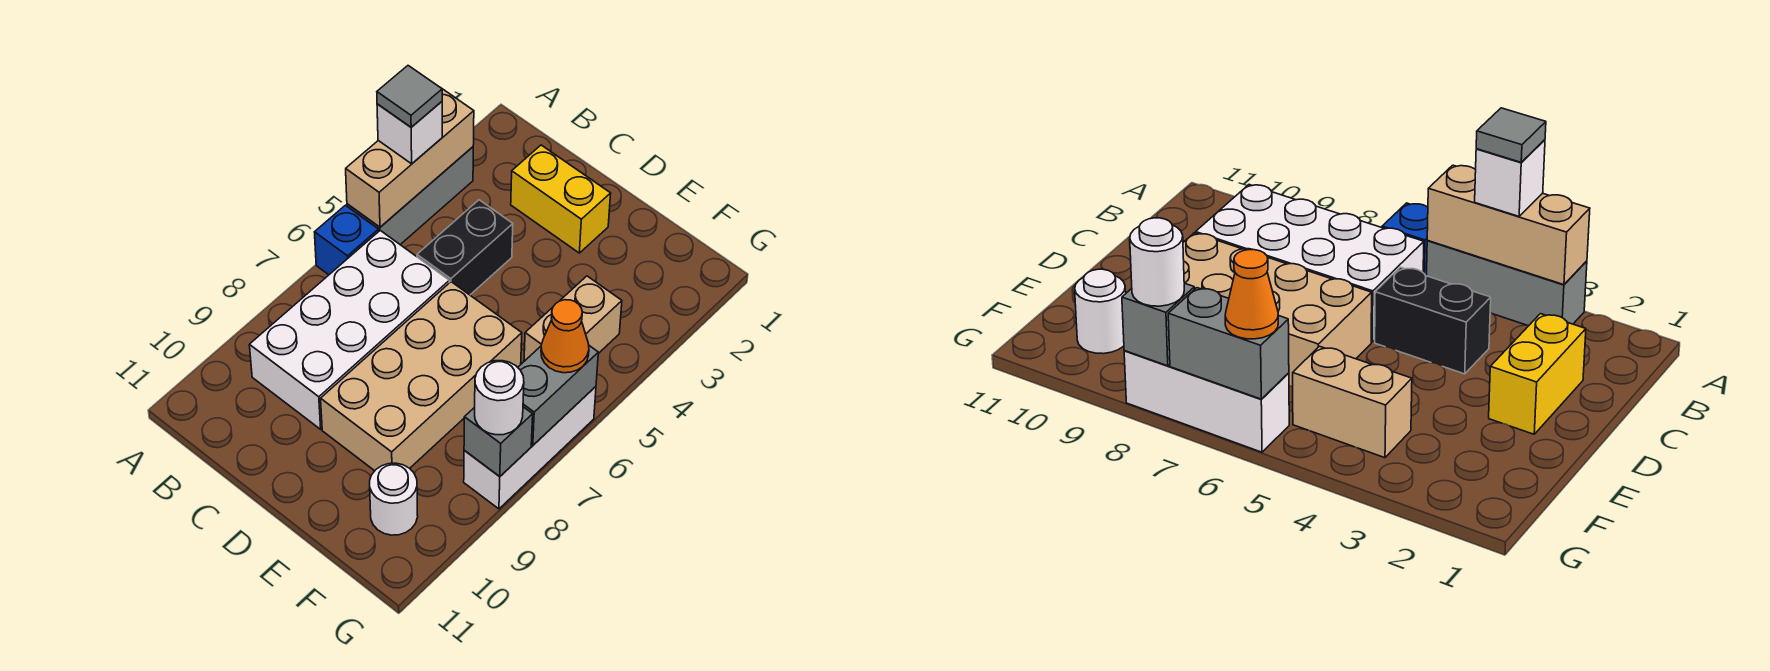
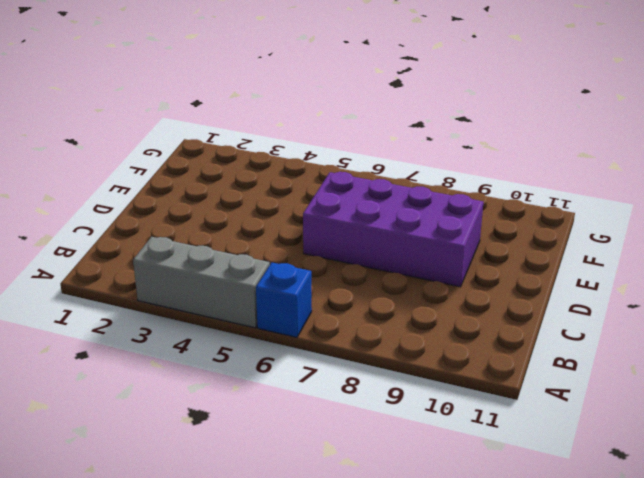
purple brick D6:E9 level 1 -> tan brick D6:E9 level 1
none -> white brick B6:C9 level 1
none -> yellow brick C2:D2 level 1
none -> black brick C4:C5 level 1

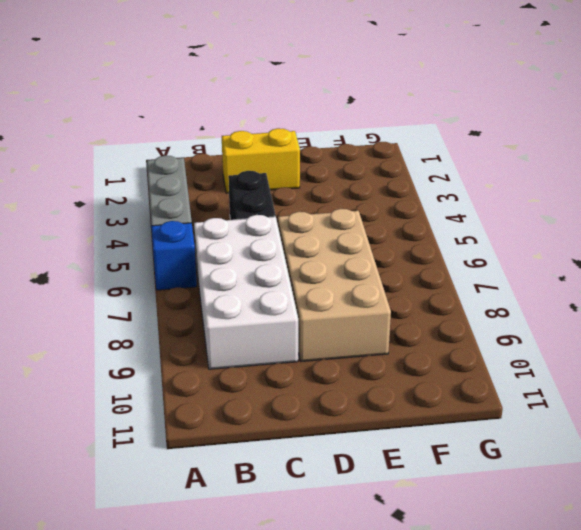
none -> tan brick F4:F5 level 1
none -> white round brick F10 level 1
none -> white brick G6:G8 level 1

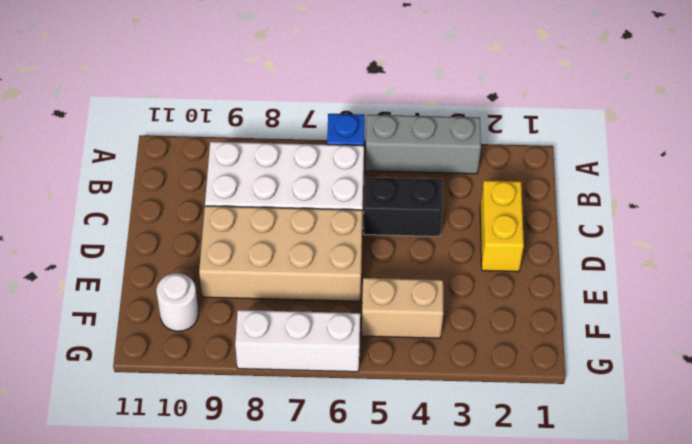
none -> tan brick A3:A5 level 2
none -> grey brick G6:G7 level 2
none -> grey brick G8 level 2

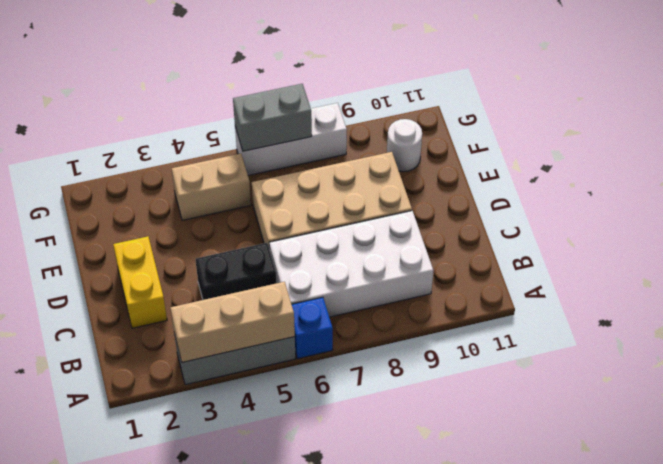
none -> grey brick G8 level 2
none -> white brick A4 level 3
none -> orange cone G6 level 3

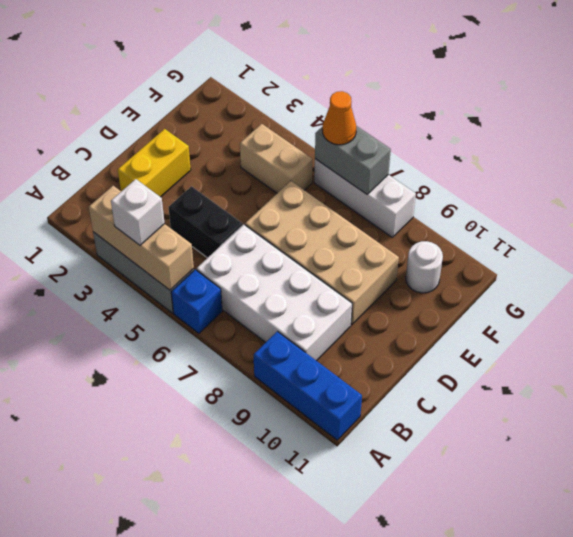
blue brick A9:A11 level 1 -> none
none -> grey brick G8 level 2
none -> white round brick G8 level 3
none -> grey tile A4 level 4

